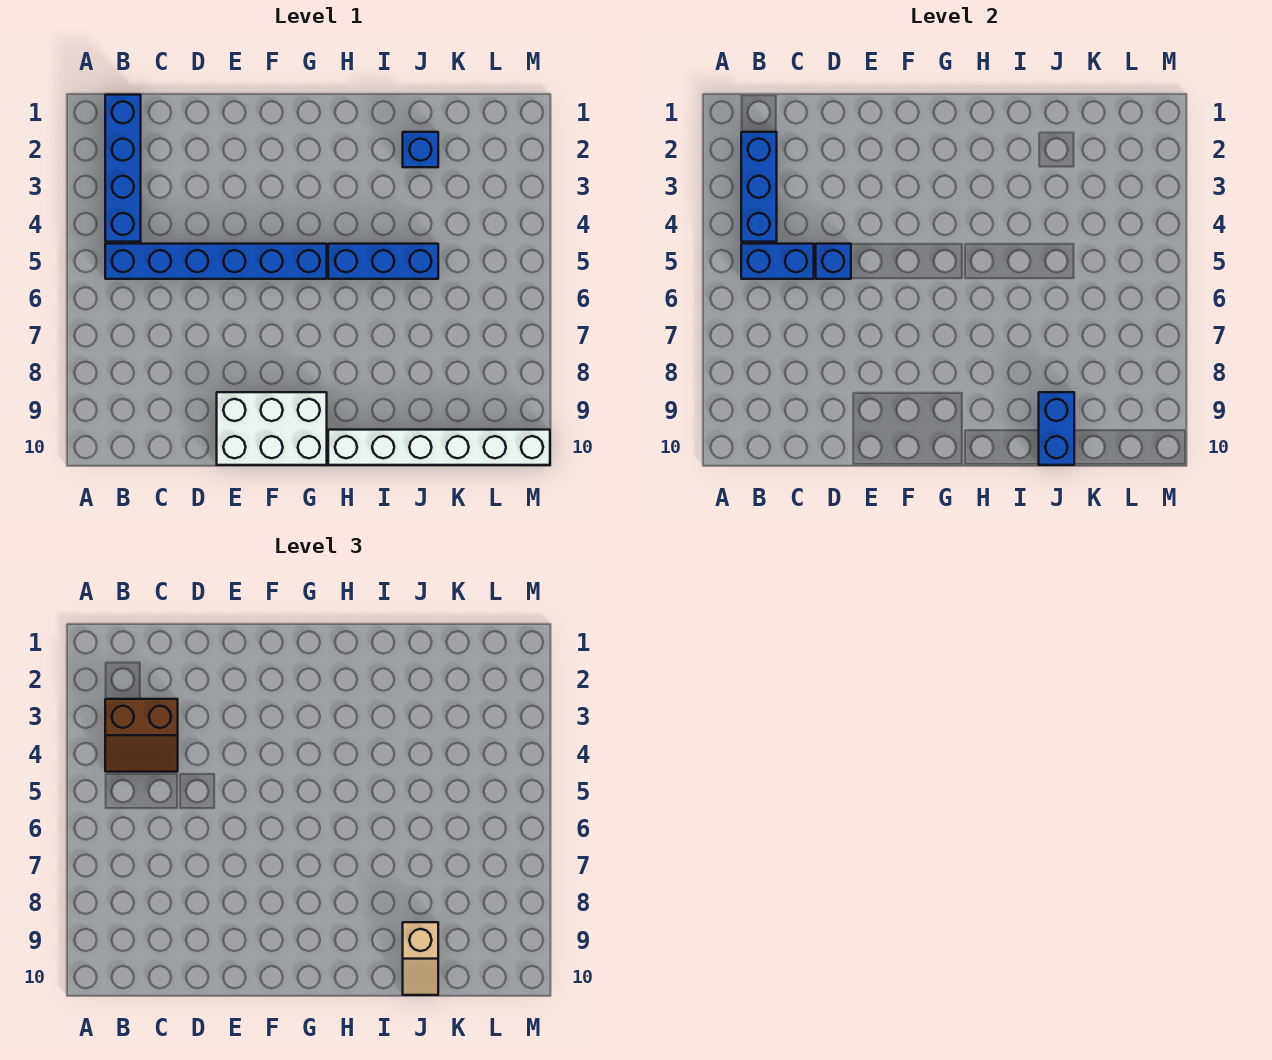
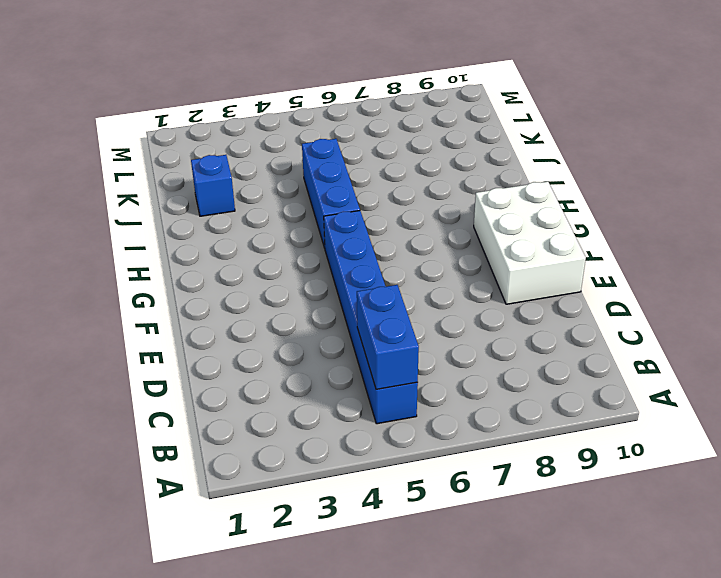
none -> blue brick B1:B4 level 1
none -> white brick H10:M10 level 1
none -> blue brick B2:B4 level 2

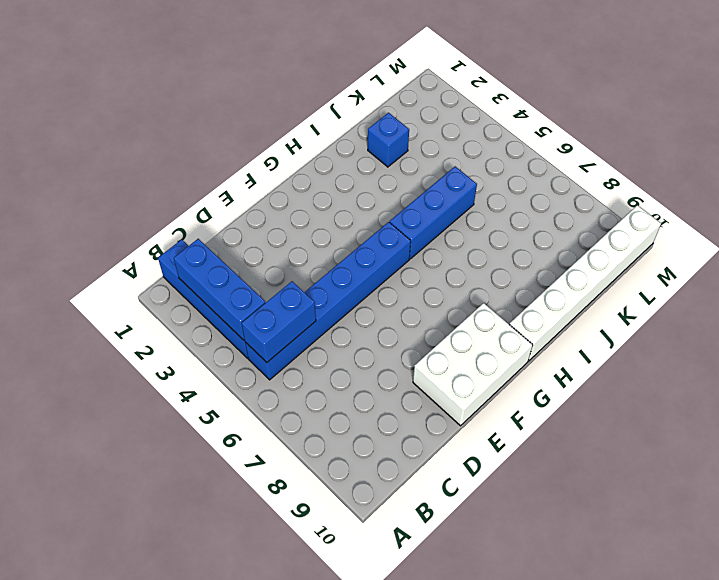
none -> blue brick D5 level 2
none -> blue brick J9:J10 level 2
none -> brown slope B3:C4 level 3 top 3

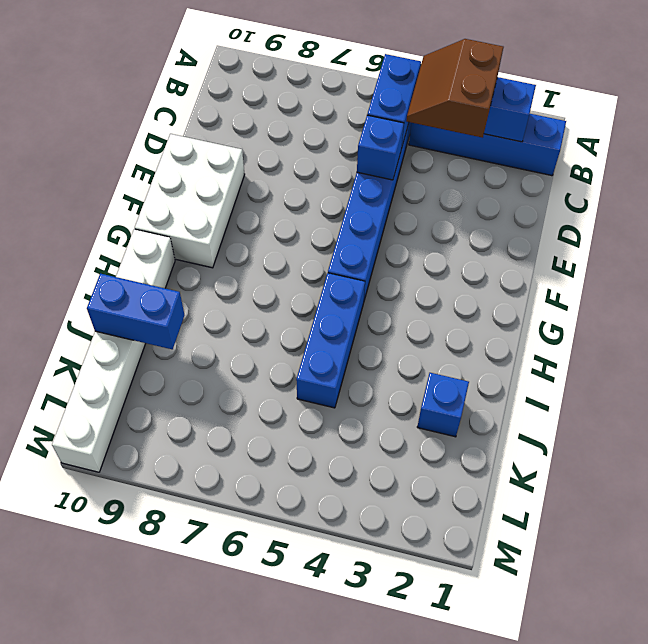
none -> tan slope J9:J10 level 3 top 9

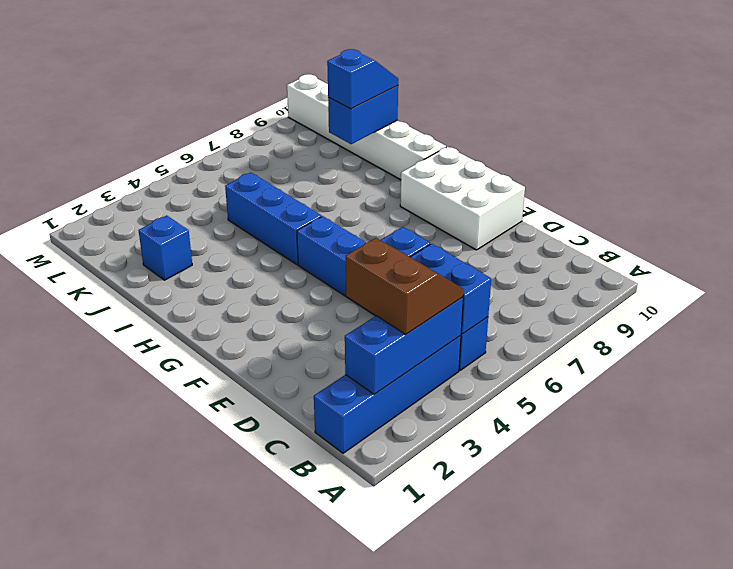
blue slope J9:J10 level 3 top 9 -> tan slope J9:J10 level 3 top 9

